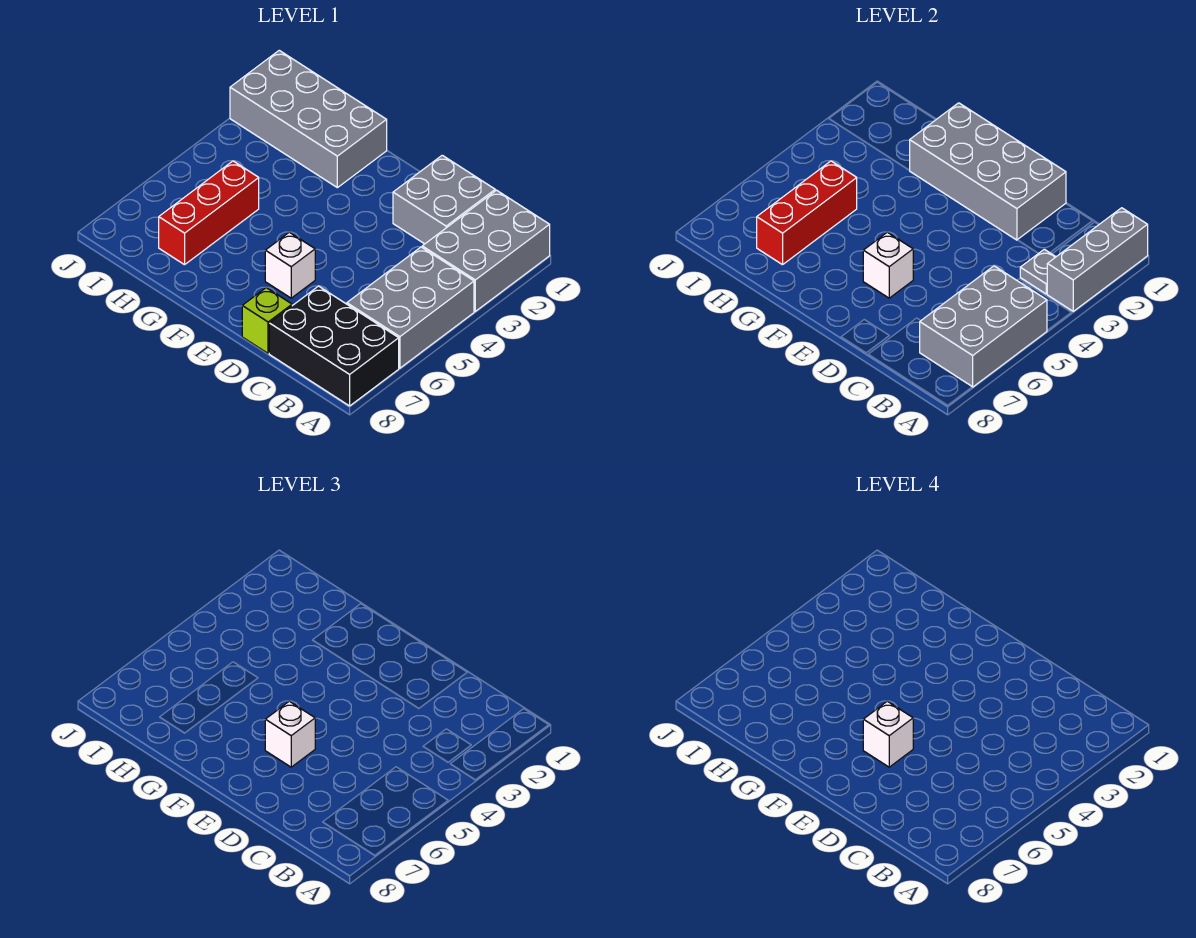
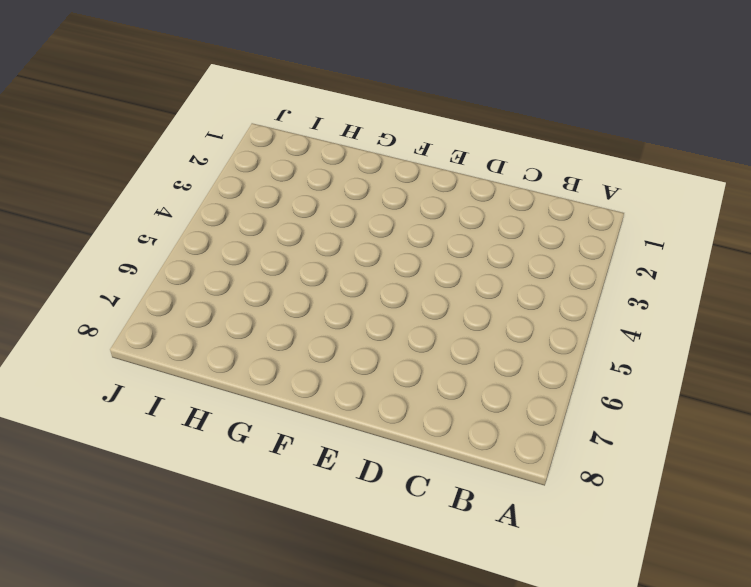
none -> grey brick A1:B3 level 1
none -> grey brick A4:B6 level 1
none -> black brick A7:C8 level 1

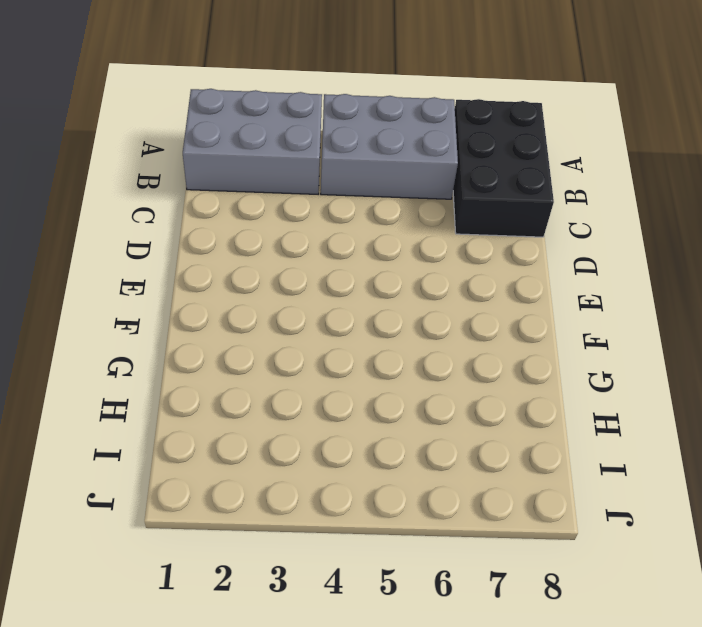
none -> grey brick C1:D2 level 1
none -> lime brick D8 level 1
none -> white brick E6 level 1

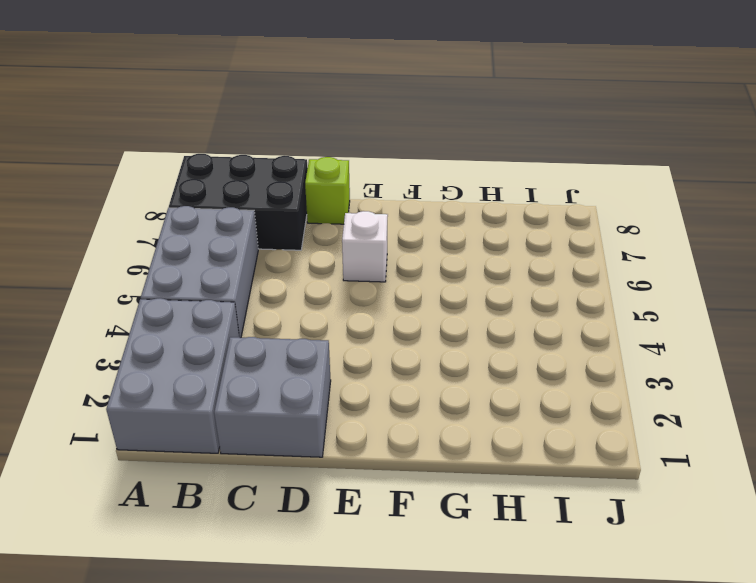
none -> grey brick G1:J2 level 1
none -> red brick H5:H7 level 1
none -> grey brick A1:A3 level 2

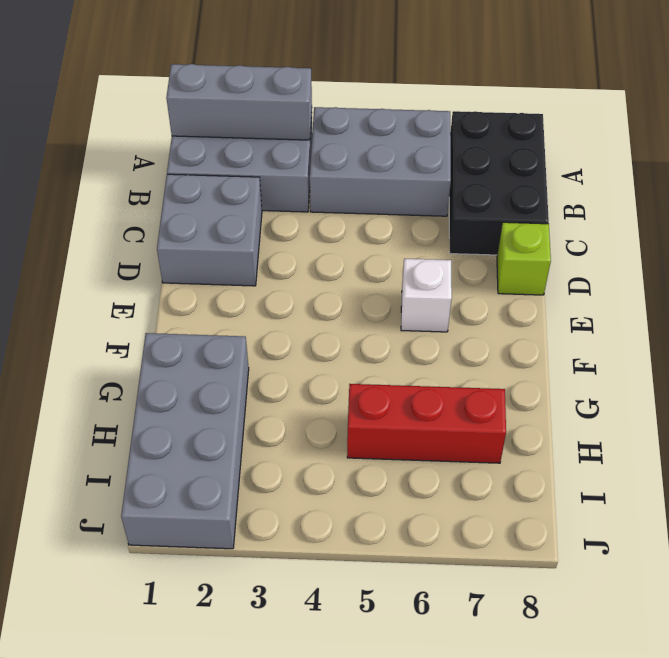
none -> grey brick A5:B7 level 2
none -> grey plate B3 level 2
none -> grey brick D1:G2 level 2

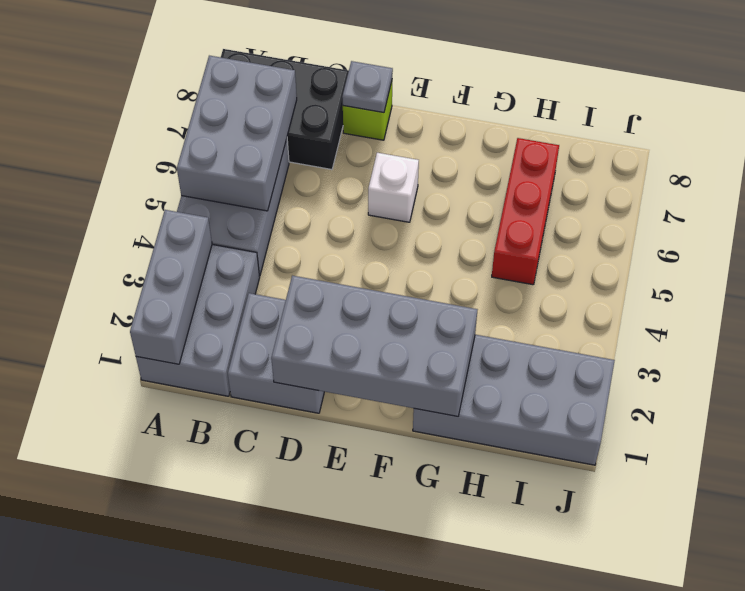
grey plate D8 level 2 -> grey plate B3 level 2
none -> white brick E6 level 2
none -> red brick H5:H7 level 2
none -> white brick E6 level 3

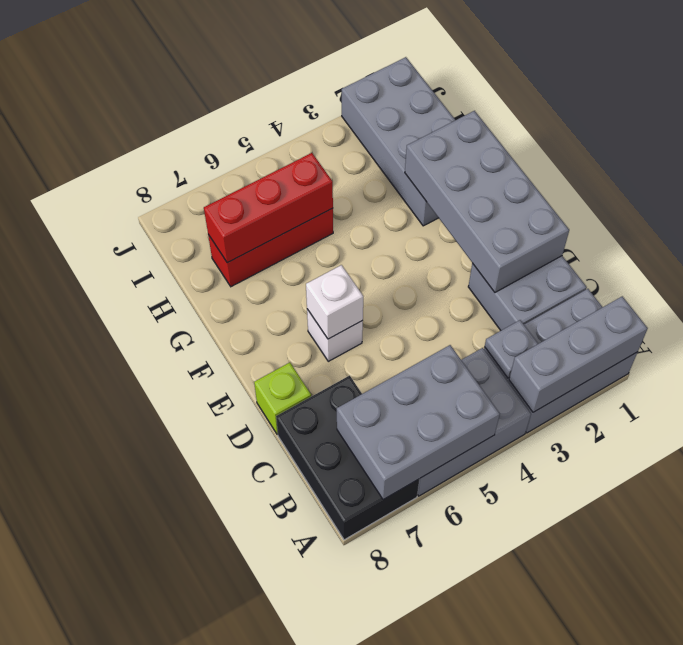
none -> white brick E6 level 3
none -> white brick E6 level 4

